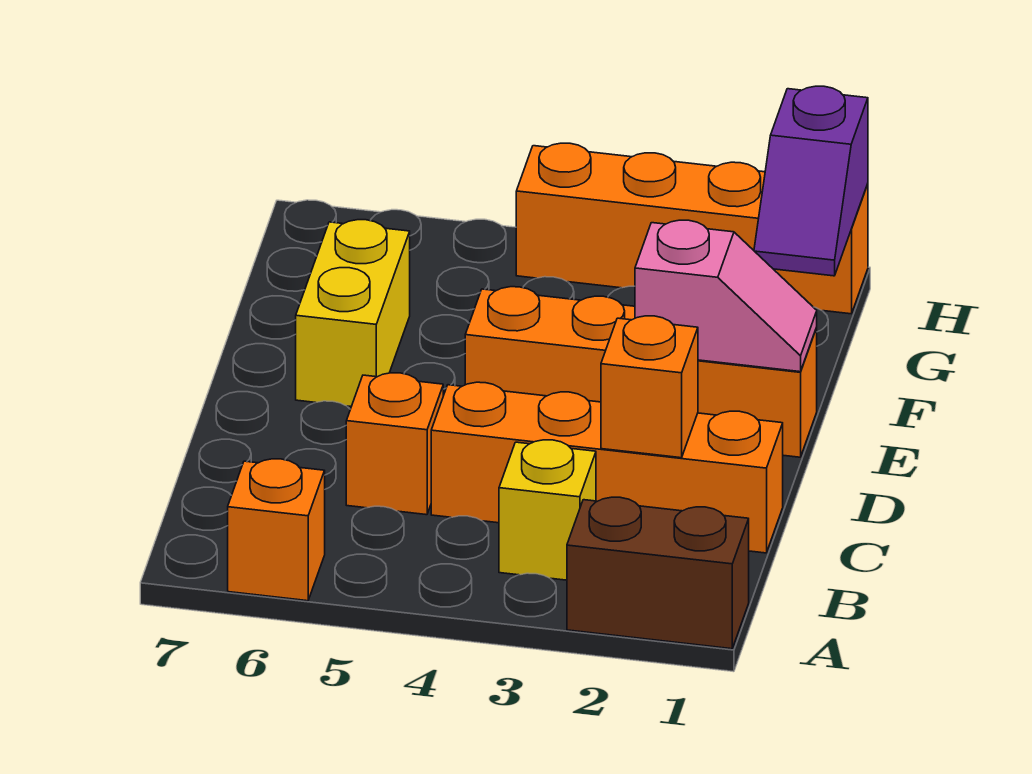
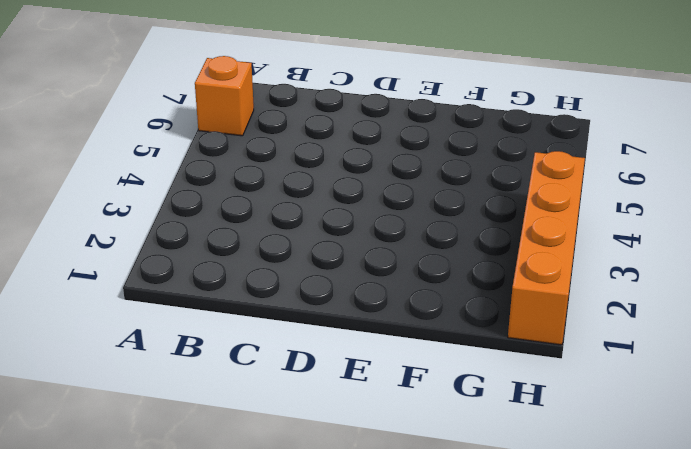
none -> brown brick A1:A2 level 1
none -> yellow brick B3 level 1

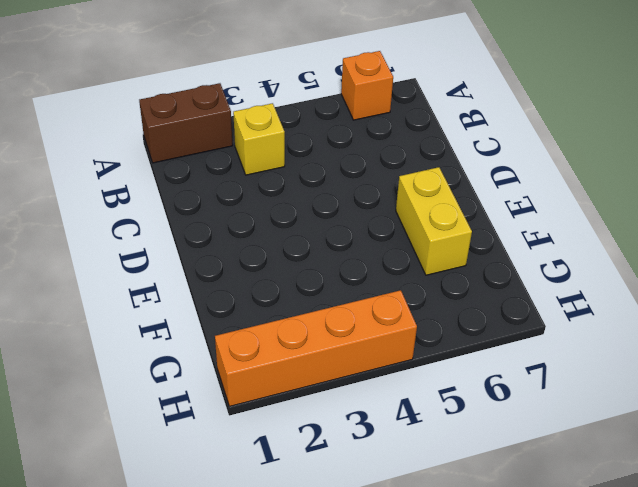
none -> orange brick C1:C4 level 1
none -> orange brick C5 level 1

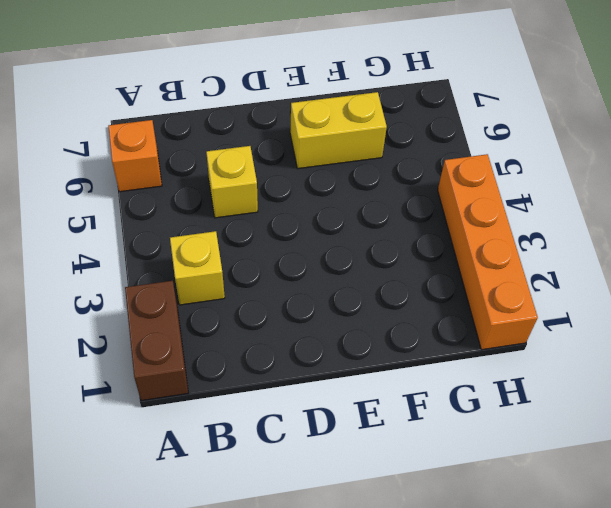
yellow brick C5 level 1 -> orange brick C5 level 1
none -> orange brick C1:C4 level 1
none -> orange brick E1:E4 level 1

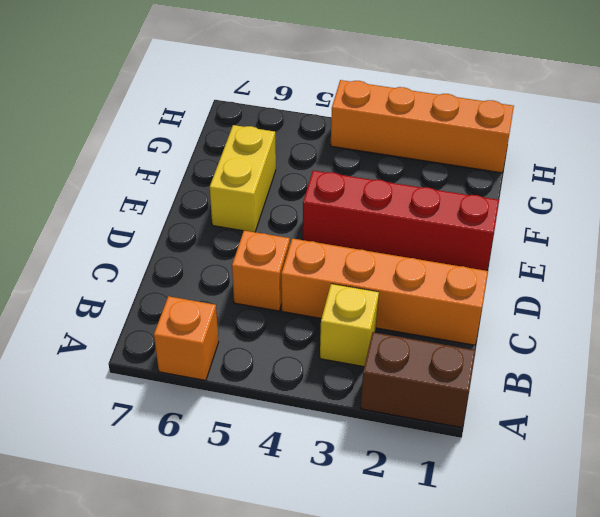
red brick E1:E4 level 1 -> orange brick E1:E4 level 1
none -> orange brick C2 level 2
none -> pink slope E1:E2 level 2 top 2

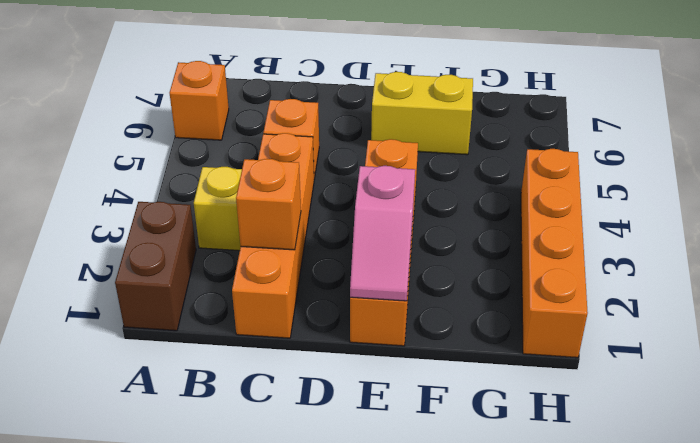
none -> purple slope G1:H1 level 2 top H

